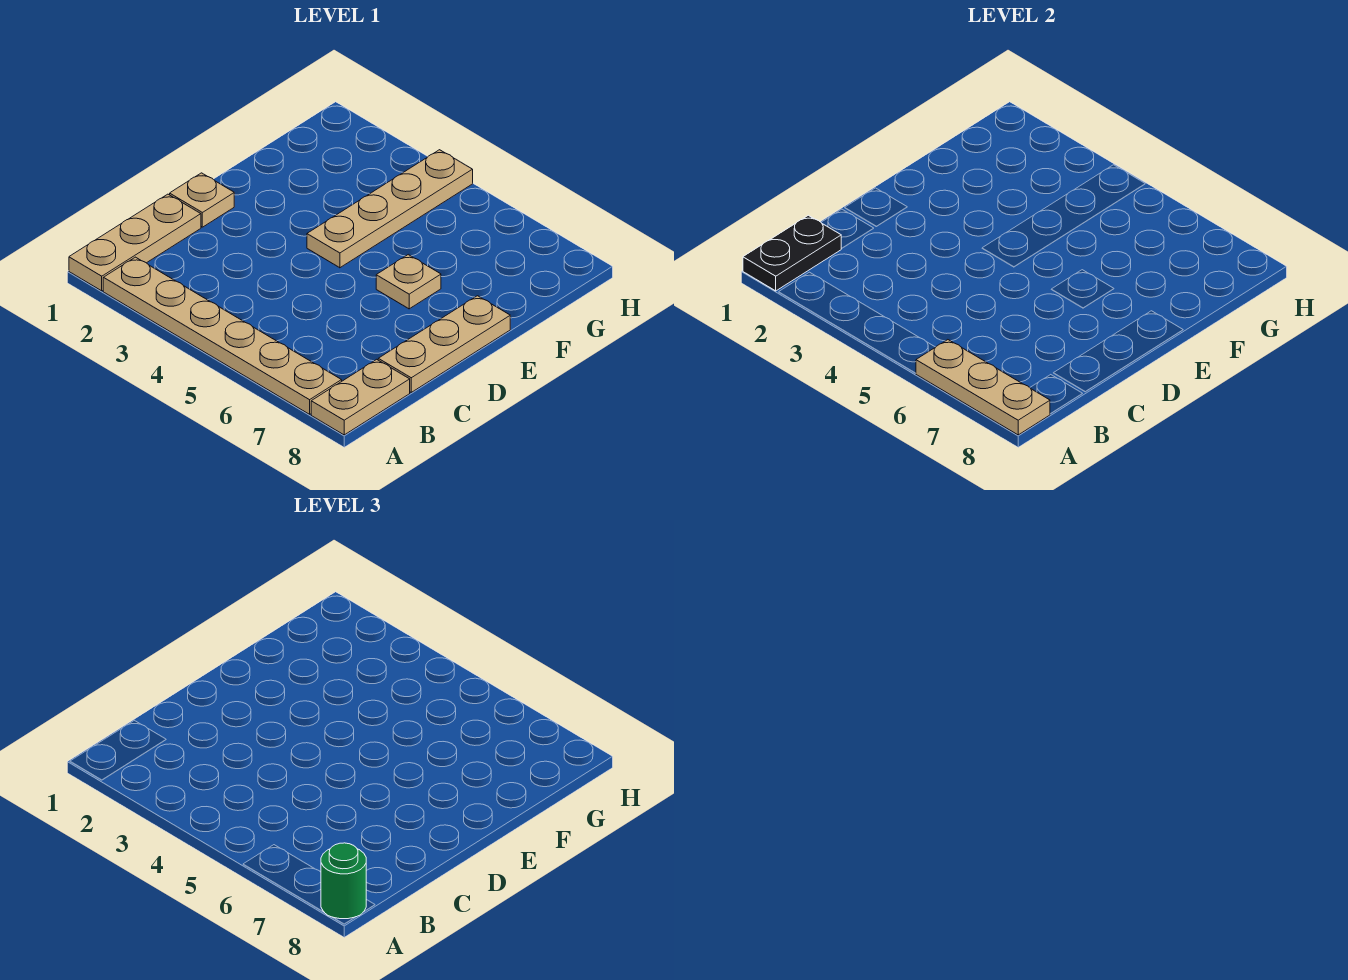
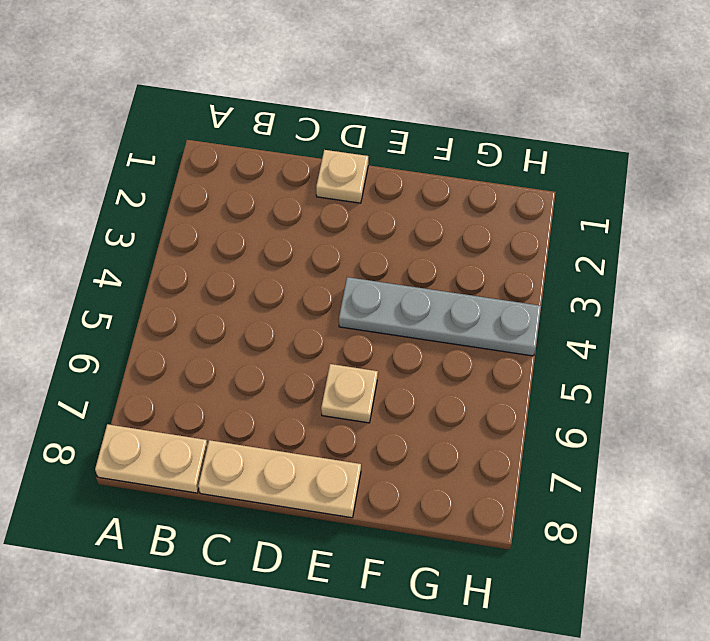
grey plate E4:H4 level 1 -> tan plate E4:H4 level 1
none -> tan plate A1:C1 level 1
none -> tan plate A2:A7 level 1

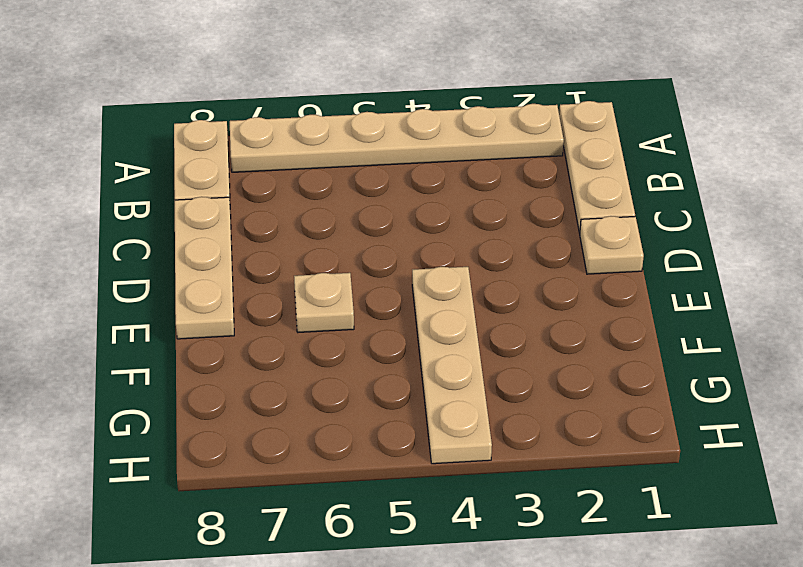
none -> black plate A1:B1 level 2
none -> tan plate A6:A8 level 2

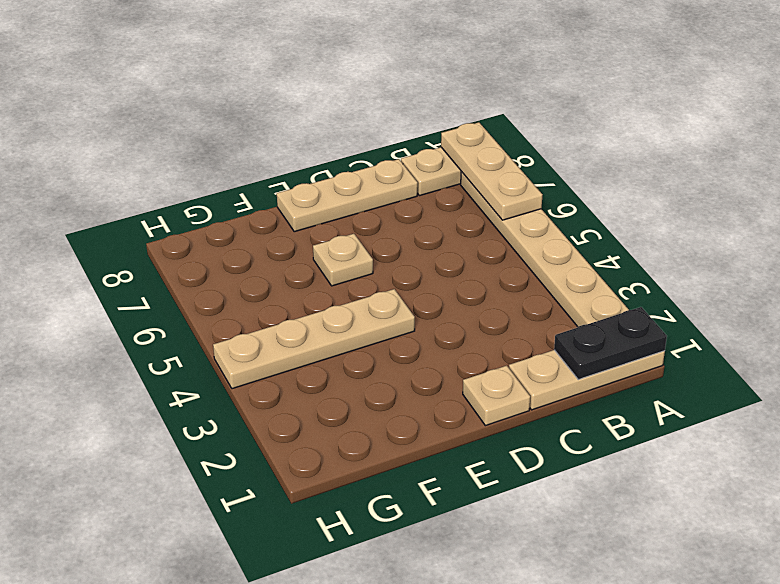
none -> green round brick A8 level 3

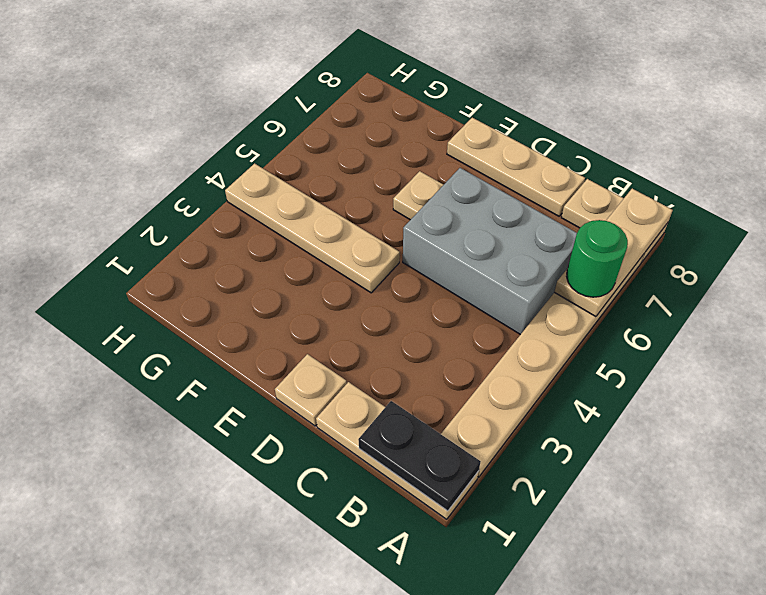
green round brick A6 level 3 -> green round brick A8 level 3
grey brick B5:D6 level 1 -> none

